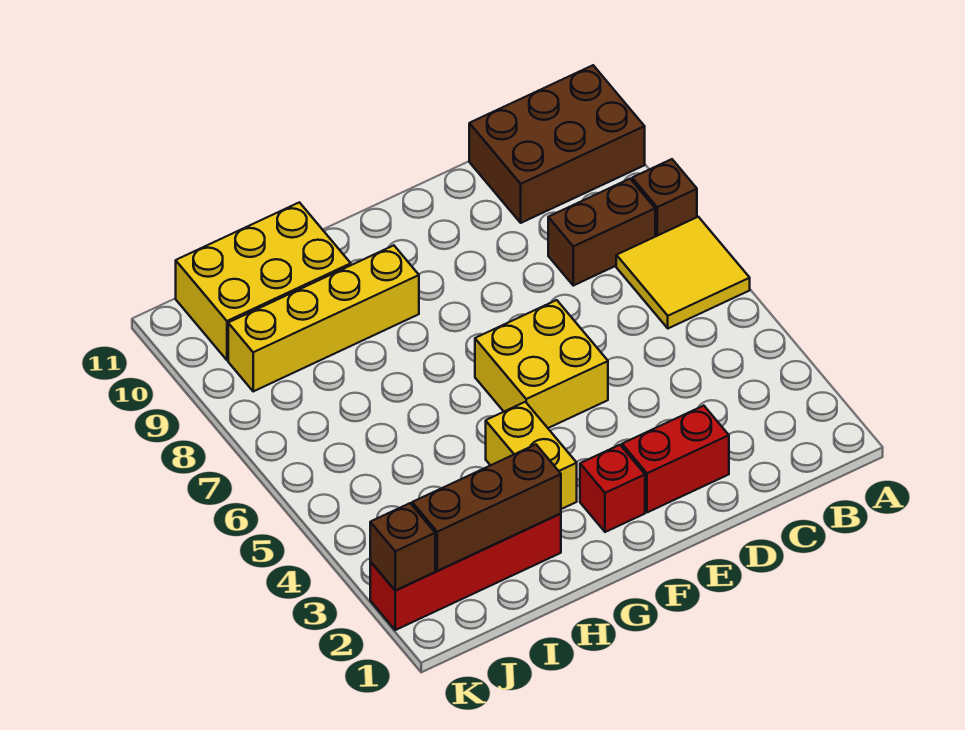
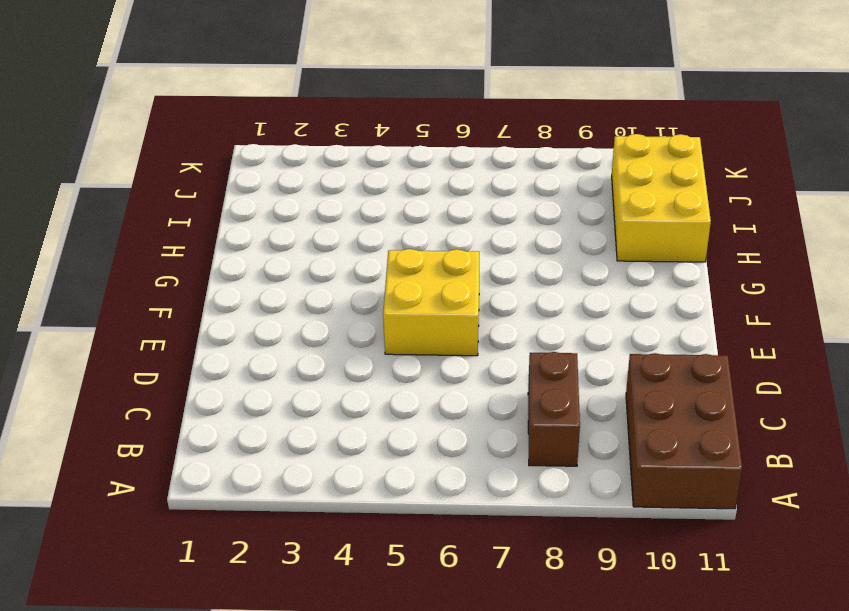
none -> yellow tile A6:B7 level 1
none -> brown brick A8 level 1
none -> red brick D2:E2 level 1

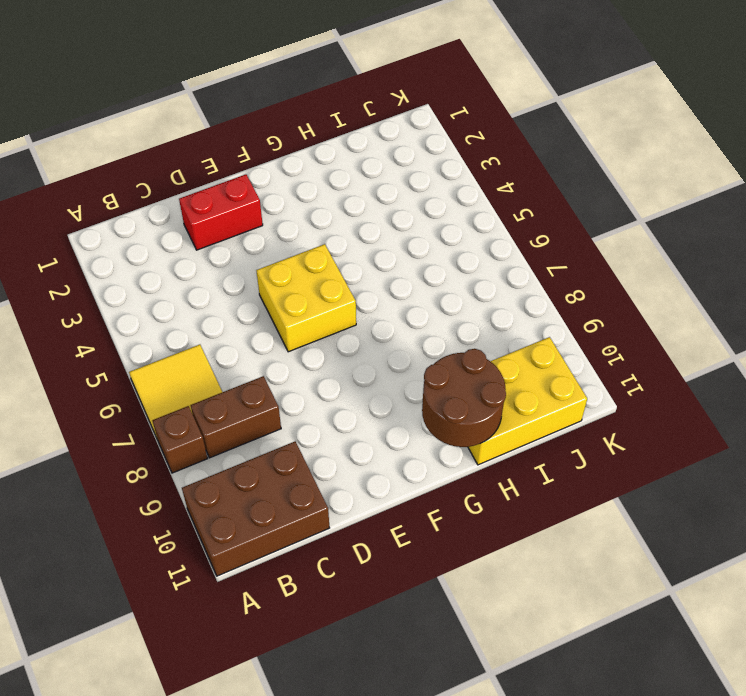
brown round brick G10:H11 level 2 -> none
none -> red brick F2 level 1
none -> yellow brick G3:G4 level 1
none -> yellow brick G9:J9 level 1

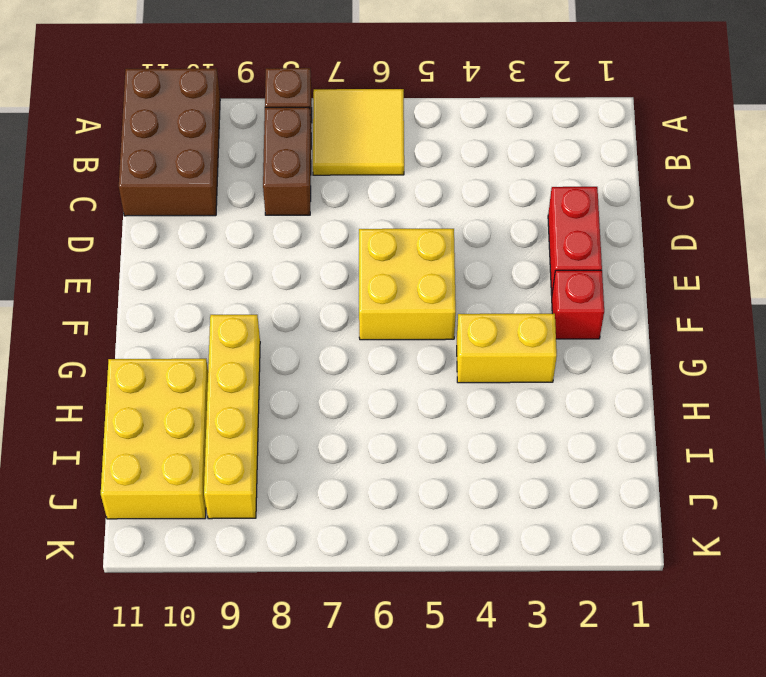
none -> red brick H2:K2 level 1
none -> brown brick H2:J2 level 2
none -> brown brick K2 level 2

